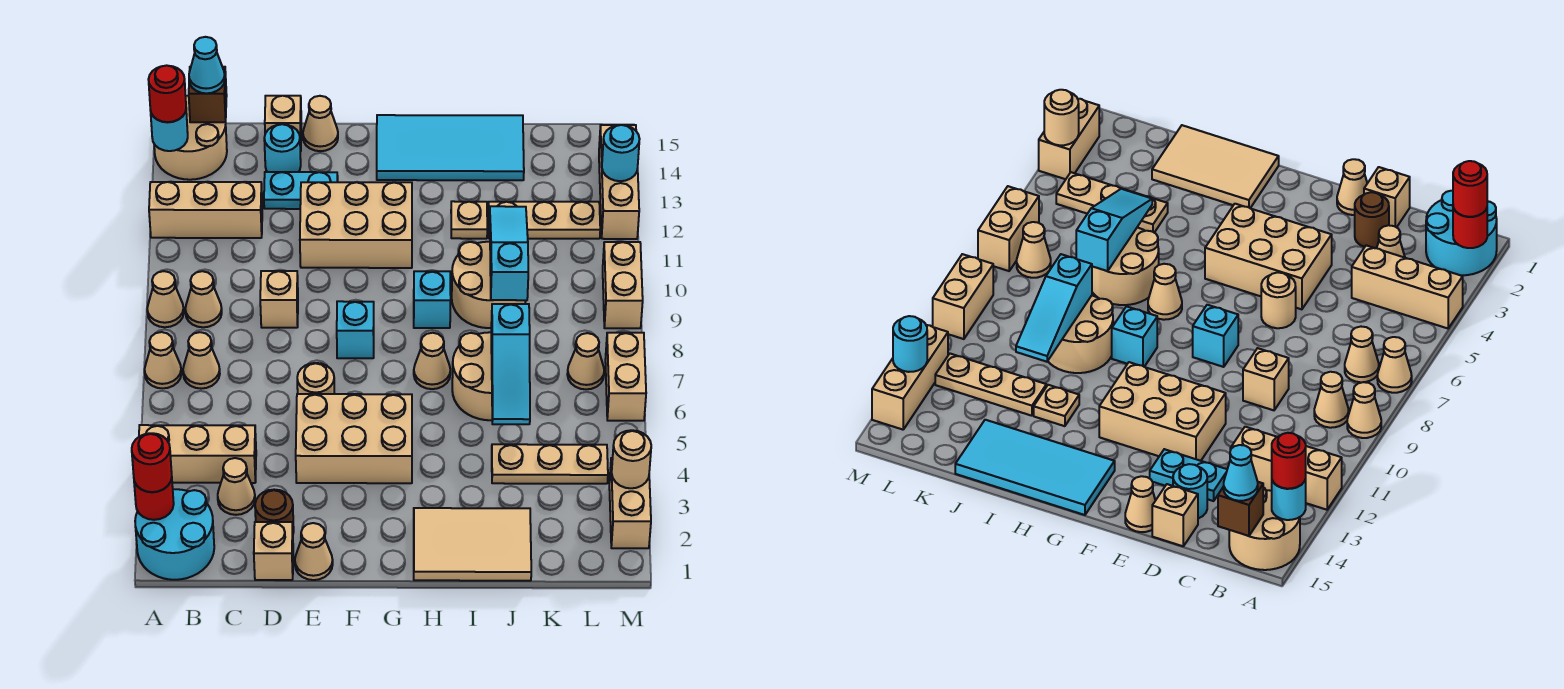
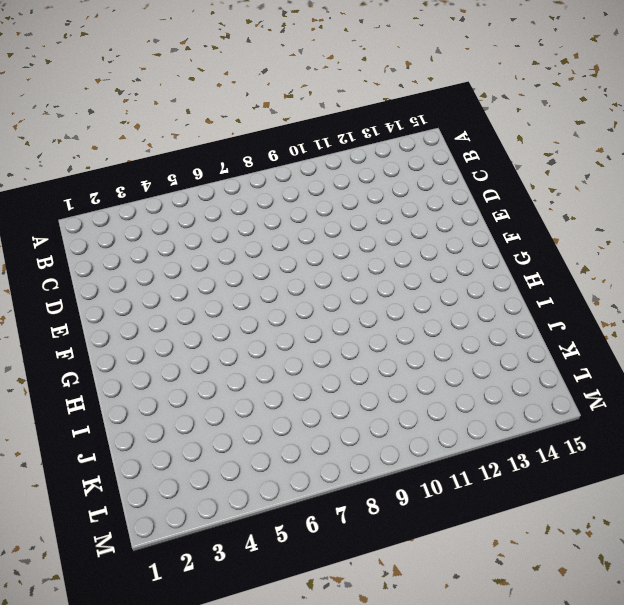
none -> cyan round brick A1:B2 level 1
none -> tan brick A4:C4 level 1
none -> tan cone A7 level 1
none -> tan cone A9 level 1

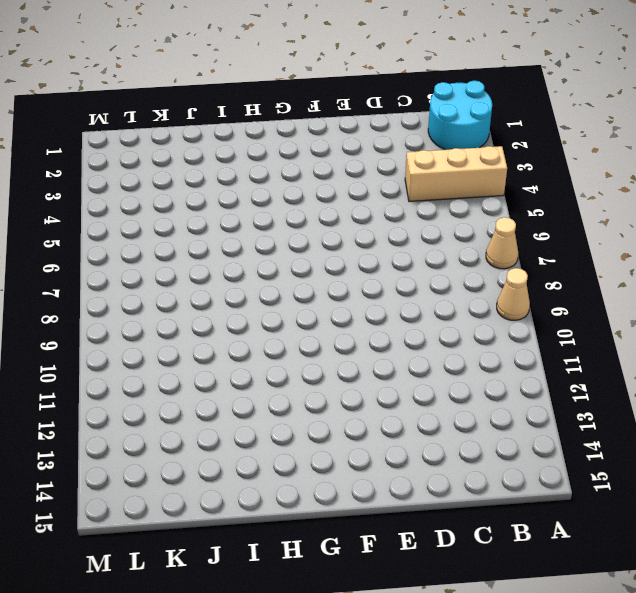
none -> tan brick A12:C12 level 1
none -> tan round brick A14:B15 level 1
none -> tan cone B7 level 1
none -> tan cone B9 level 1

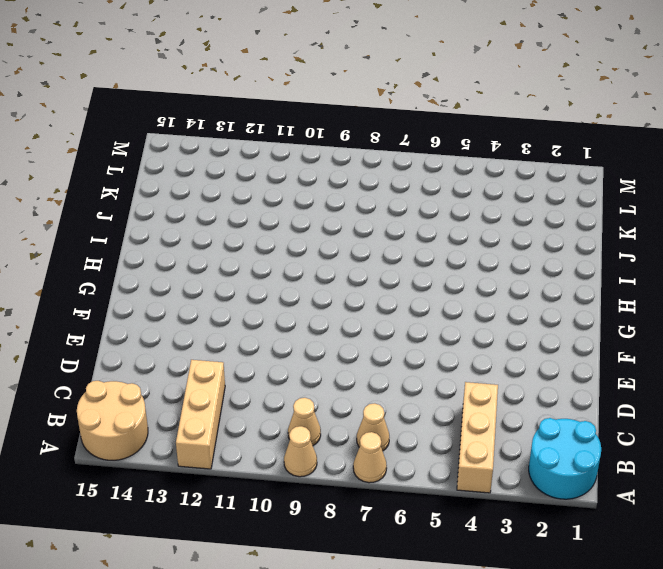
none -> tan cone C3 level 1
none -> tan brick D1 level 1
none -> brown round brick D2 level 1
none -> tan brick D9 level 1

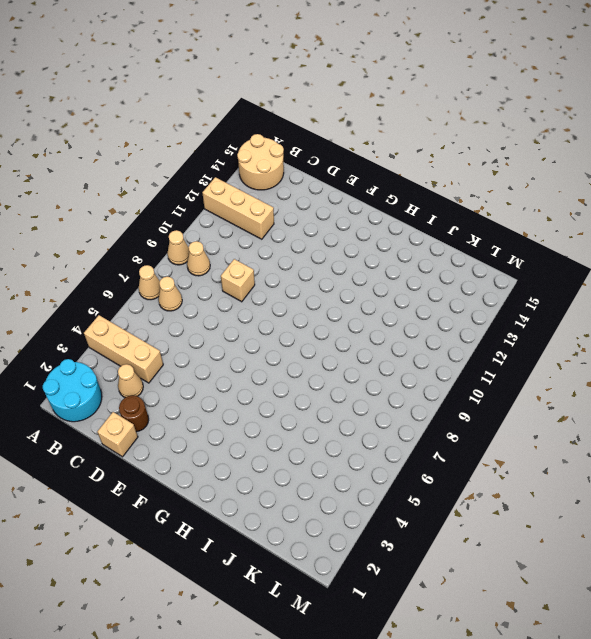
none -> cyan plate D13:E13 level 1
none -> cyan round brick D14 level 1
none -> tan brick D15 level 1
none -> tan cone E1 level 1

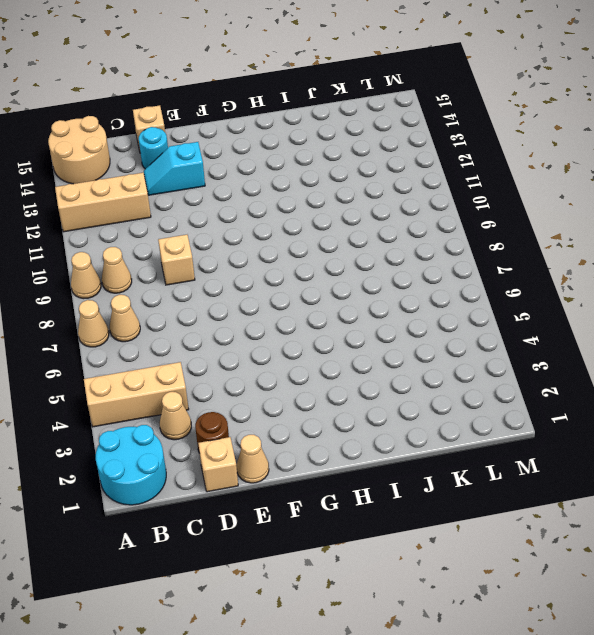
cyan slope D13:E13 level 1 top E -> cyan plate D13:E13 level 1
none -> tan brick E4:G5 level 1
none -> tan round brick E6 level 1
none -> tan brick E11:G12 level 1
none -> tan cone E15 level 1

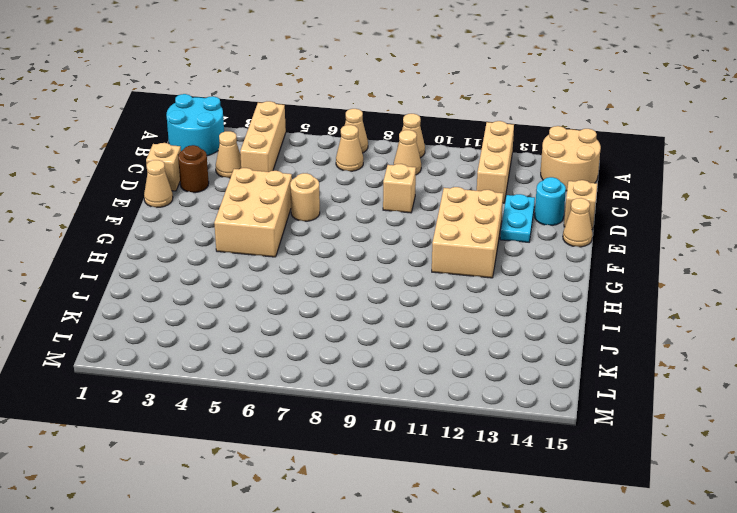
none -> cyan brick F8 level 1
none -> cyan tile G14:J15 level 1
none -> tan tile H1:J2 level 1
none -> tan cone H7 level 1

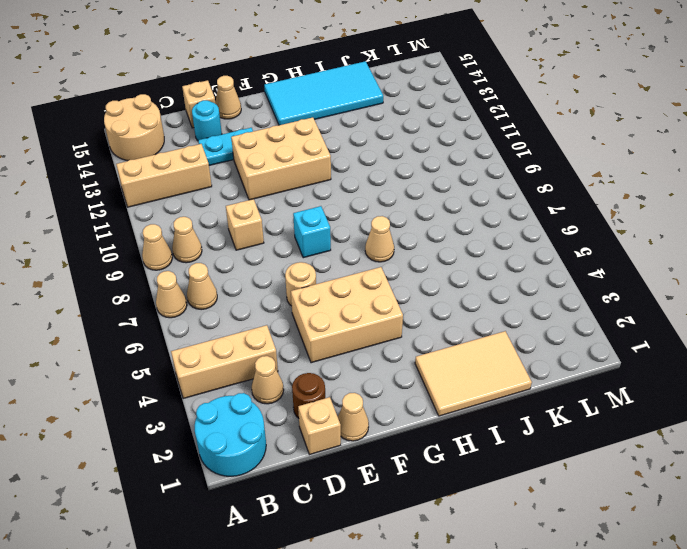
none -> cyan brick H9 level 1
none -> tan round brick I6:J7 level 1
none -> tan round brick I9:J10 level 1
none -> tan plate I12 level 1

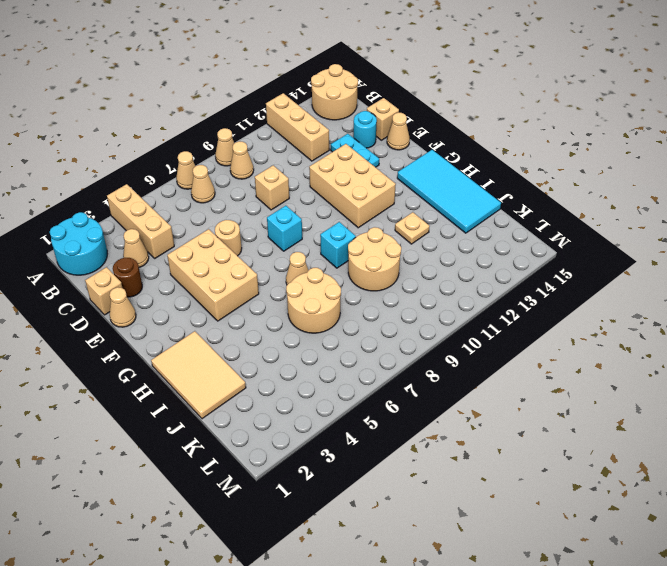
none -> tan plate J4:L4 level 1
none -> tan plate J12:L12 level 1
none -> tan cone L7 level 1
none -> tan brick M2:M3 level 1

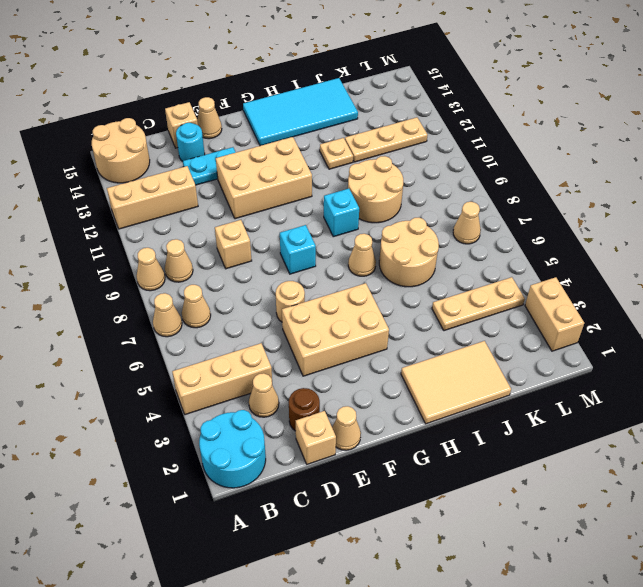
none -> tan brick M6:M7 level 1
none -> tan brick M9:M10 level 1
none -> tan brick M12:M14 level 1
none -> red round brick A2 level 2

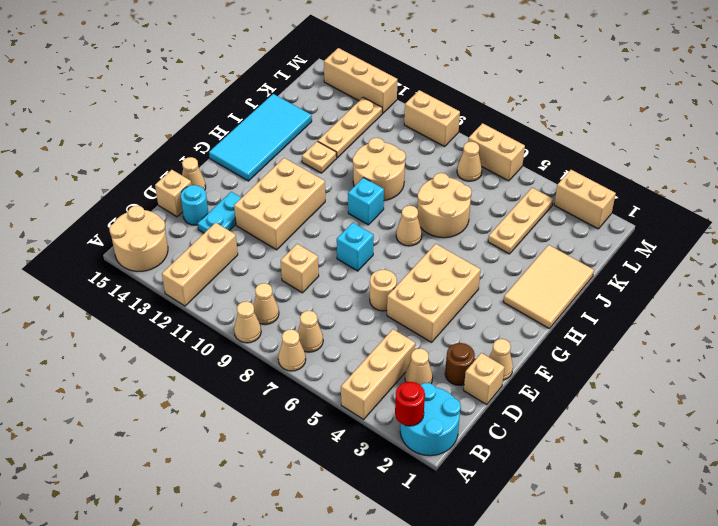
none -> cyan round brick A14 level 2
none -> brown brick B15 level 2
none -> cyan slope J5:J7 level 2 top 7
none -> cyan slope J9:J11 level 2 top 9

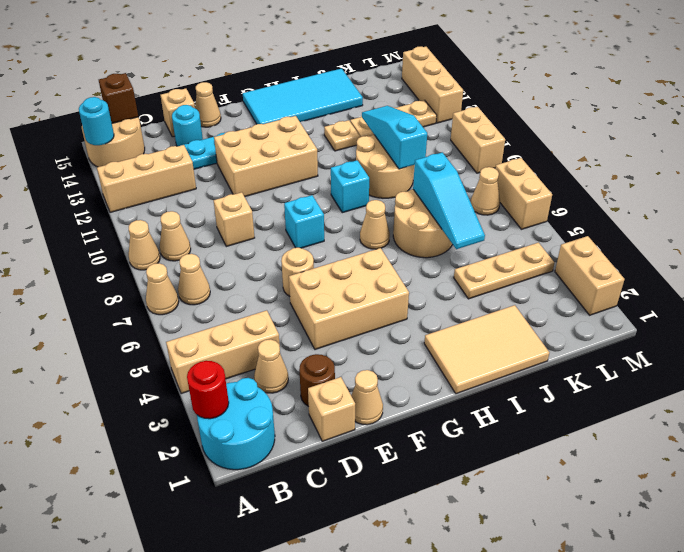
none -> tan round brick M3 level 2
none -> cyan round brick M13 level 2
none -> red round brick A2 level 3
none -> red round brick A14 level 3

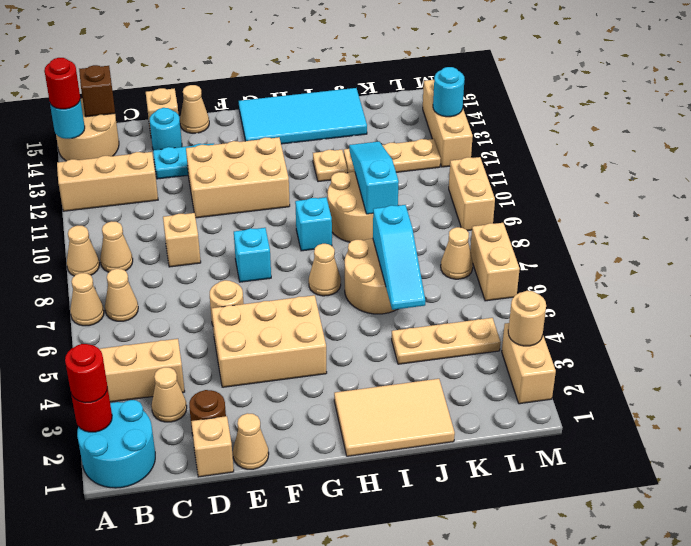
none -> cyan cone B15 level 3

